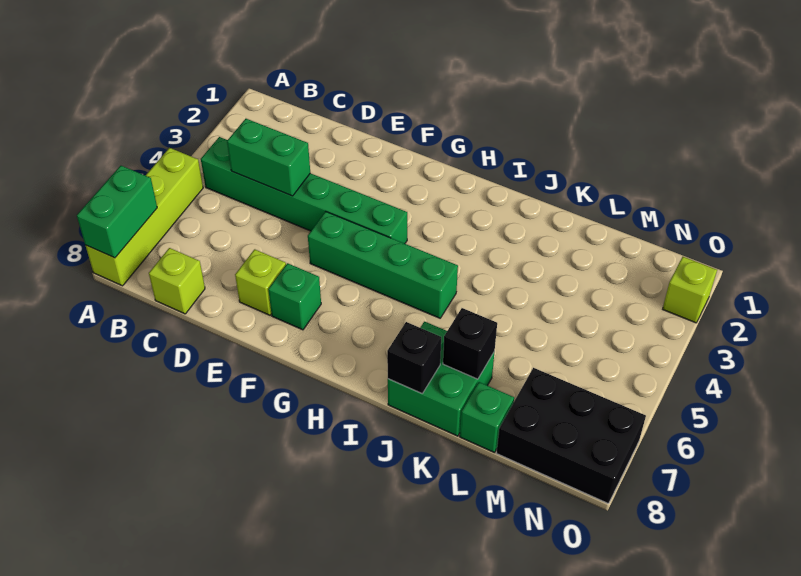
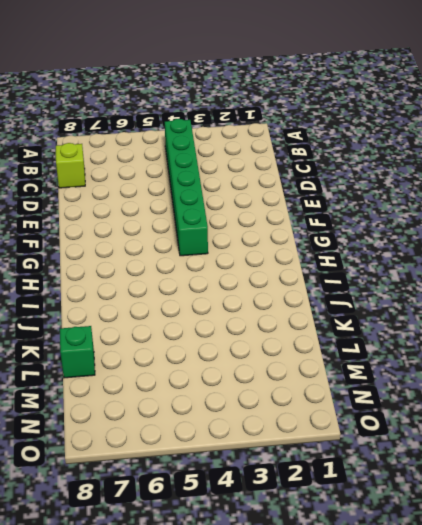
none -> lime brick A5:A8 level 1
none -> lime brick E7 level 1
none -> green brick F5:I5 level 1

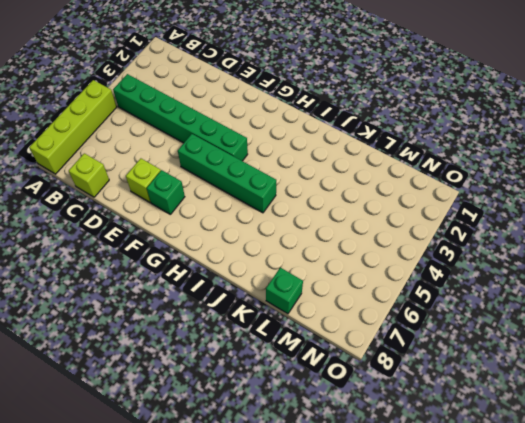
none -> green brick J7:K8 level 1
none -> black brick M7:O8 level 1
none -> lime brick O2 level 1

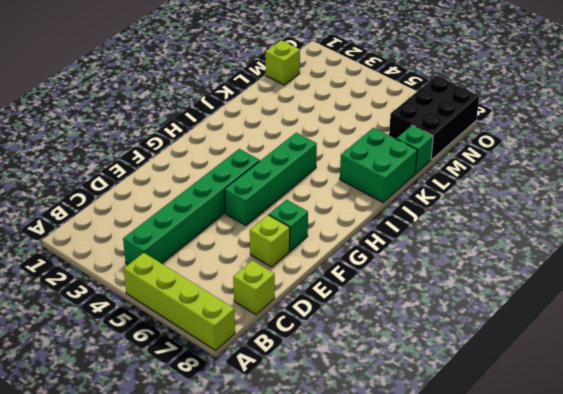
lime brick M1 level 1 -> lime brick O2 level 1
none -> green brick A7:A8 level 2
none -> green brick C4:D4 level 2
none -> black brick J8 level 2

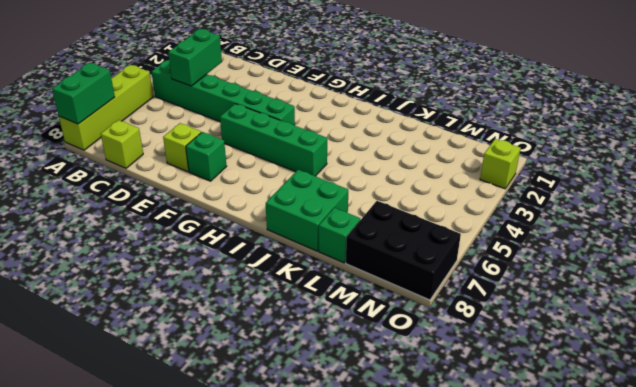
green brick C3:C4 level 2 -> green brick C4:D4 level 2
none -> black brick J8 level 2
none -> black brick K7 level 2

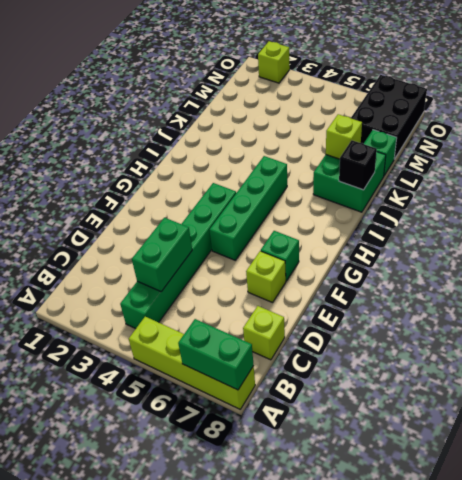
lime brick K7 level 2 -> black brick K7 level 2

